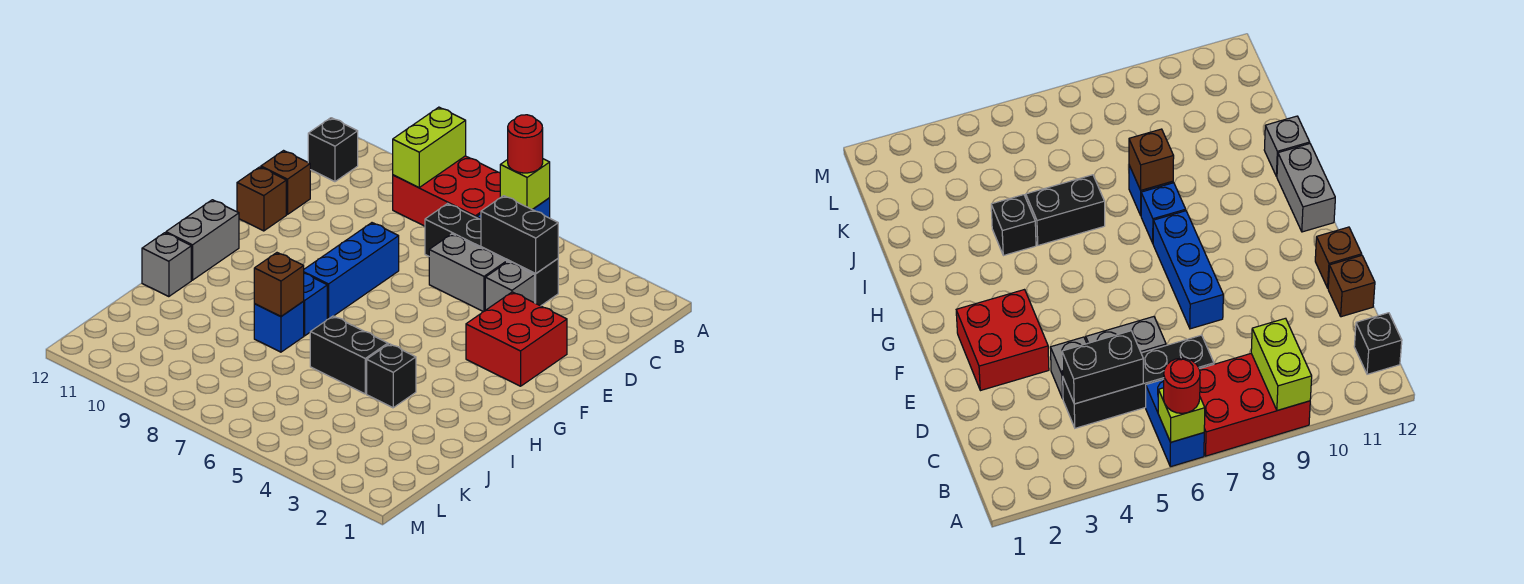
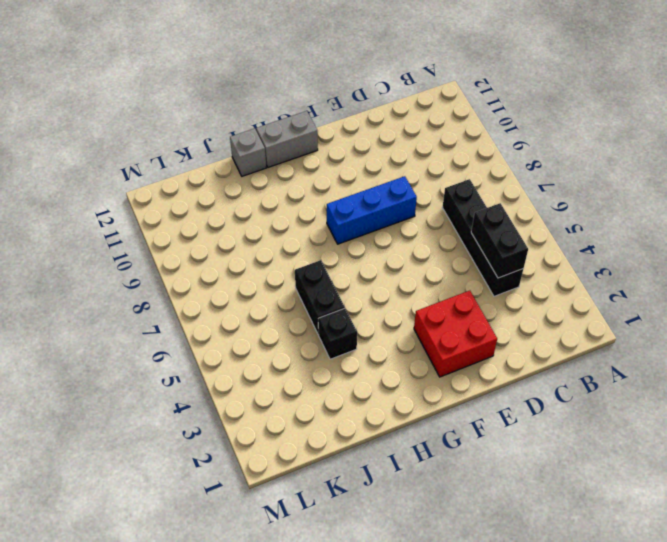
none -> blue brick A6:B6 level 1
none -> red brick A7:B9 level 1
none -> black brick B12 level 1

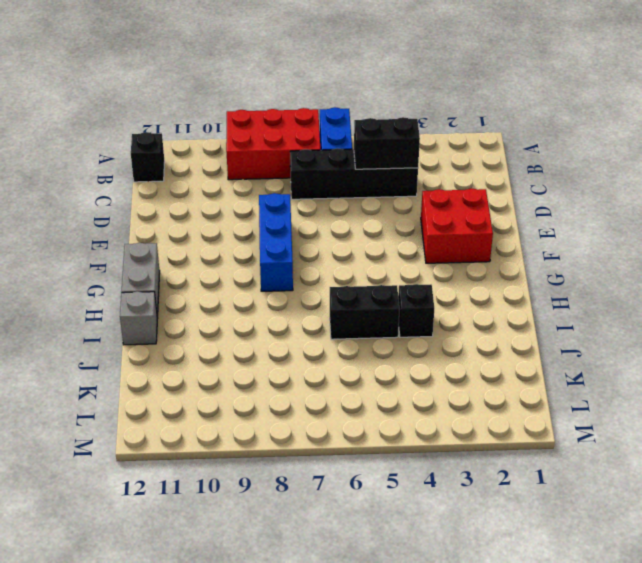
none -> grey brick D4 level 1
none -> grey brick D5:D6 level 1
none -> brown brick D12 level 1

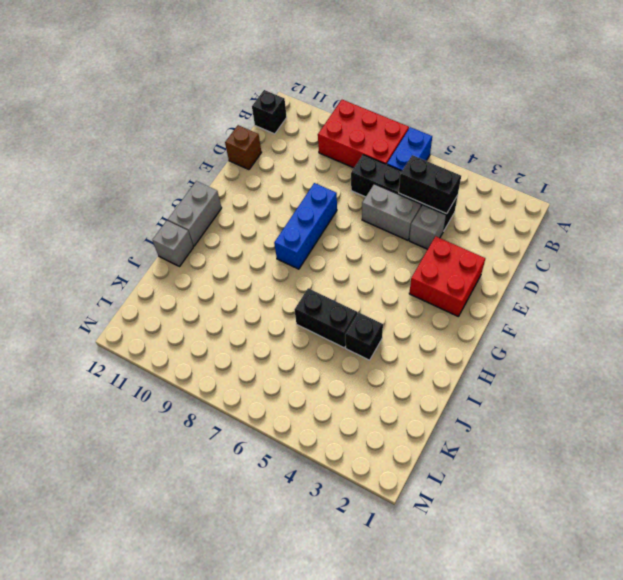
none -> brown brick E12 level 1
none -> blue brick H8 level 1
none -> blue brick I8 level 1

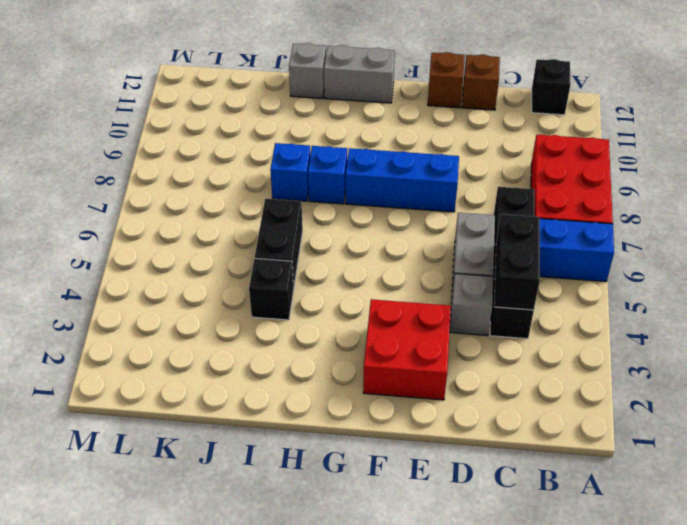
none -> lime brick A6 level 2
none -> lime brick A9:B9 level 2
none -> brown brick I8 level 2

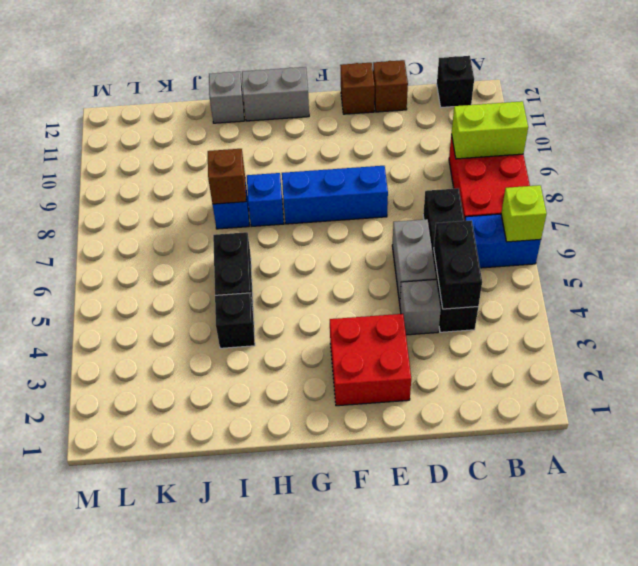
none -> red round brick A6 level 3

